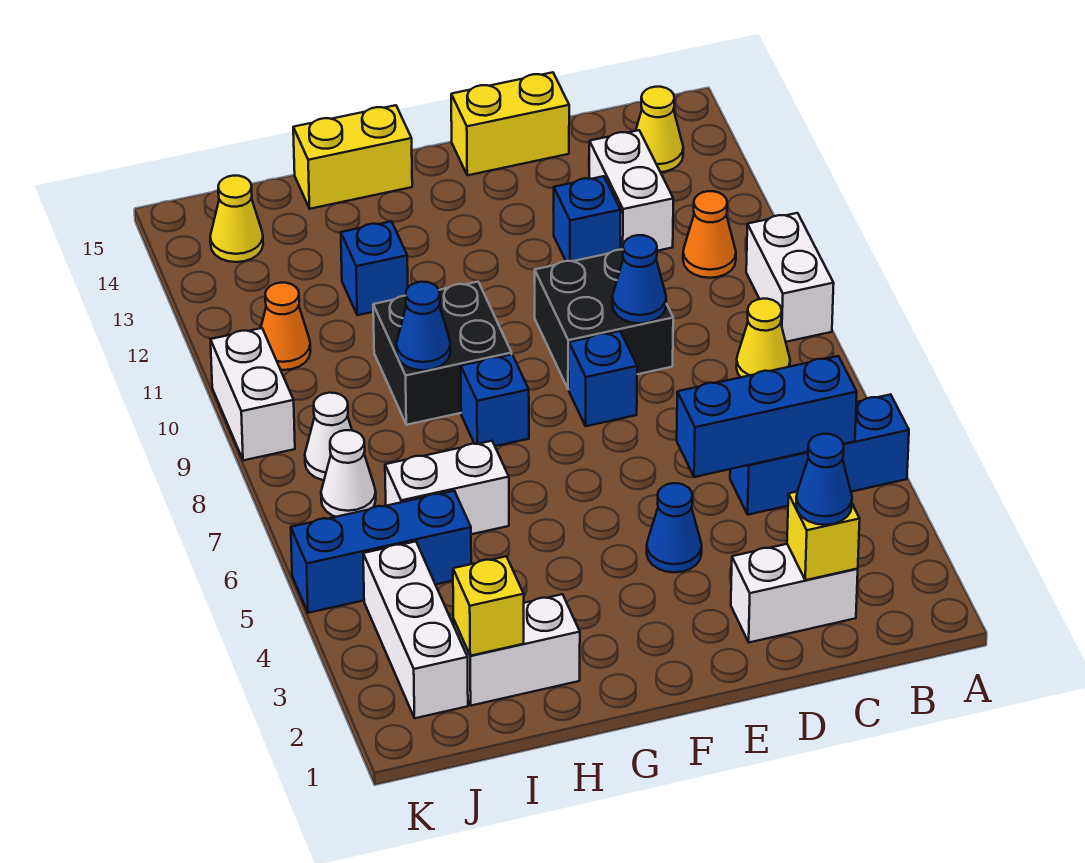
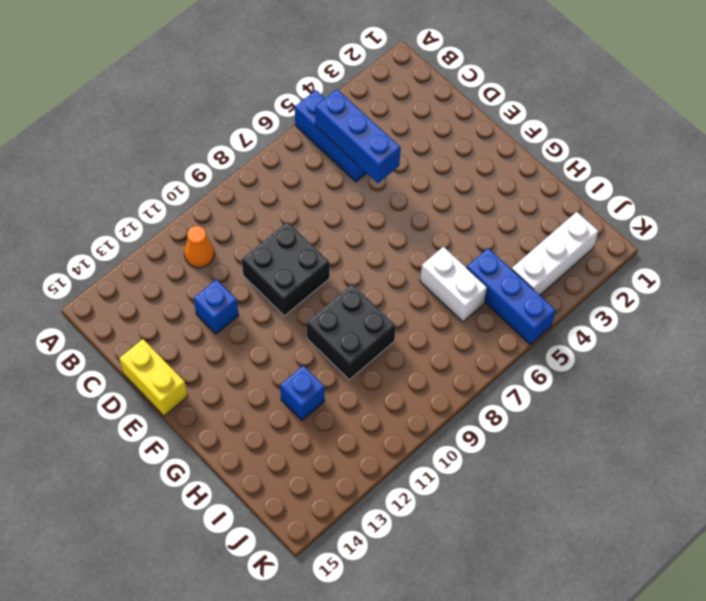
none -> white brick A9:A10 level 1
none -> yellow cone B8 level 1
none -> yellow cone B14 level 1
none -> white brick C2:D2 level 1

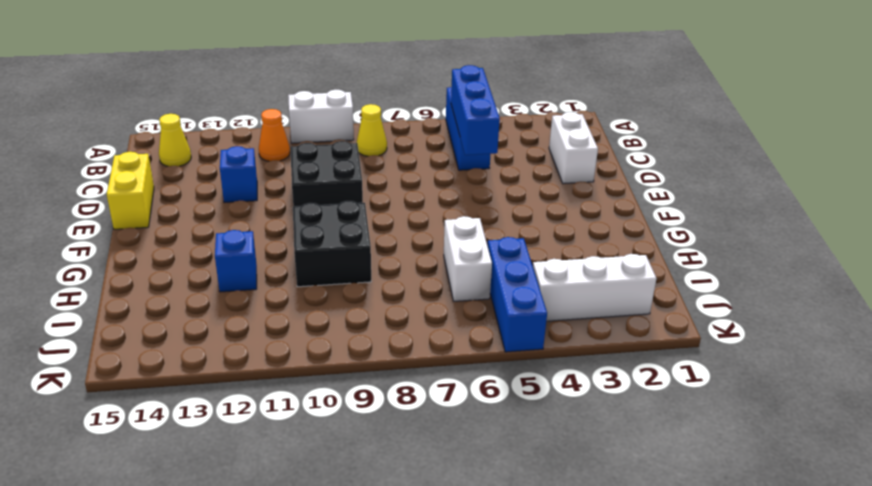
none -> white brick C12:C13 level 1
none -> blue cone E4 level 1
none -> blue brick E8 level 1
none -> blue brick G8 level 1

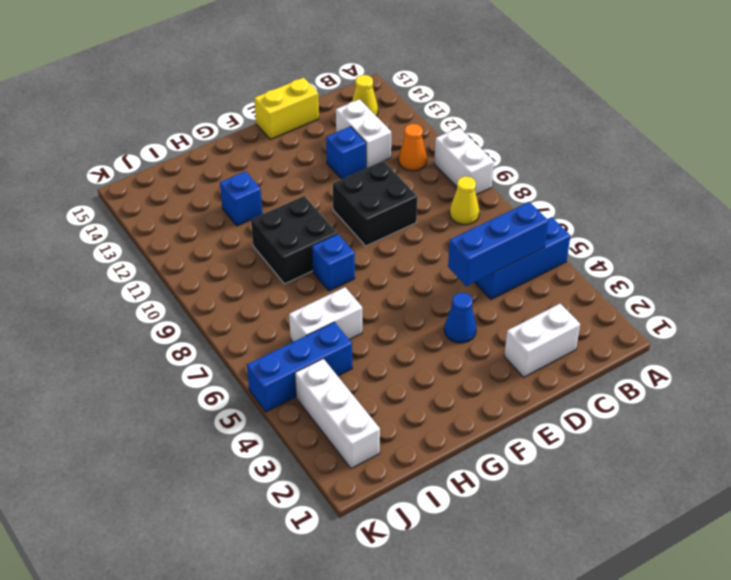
none -> blue brick E8 level 1
none -> yellow brick G15:H15 level 1
none -> white brick H2:I2 level 1
none -> white cone J7 level 1

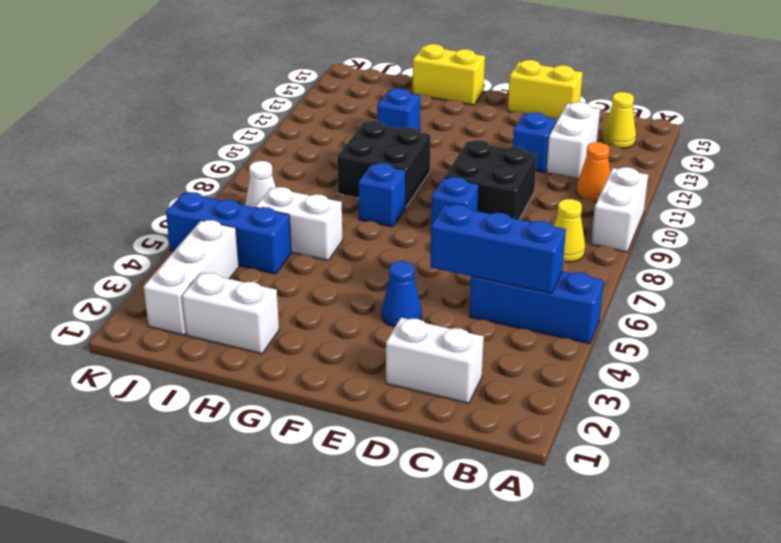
none -> white cone J8 level 1
none -> orange cone J11 level 1
none -> yellow cone J14 level 1
none -> white brick K9:K10 level 1

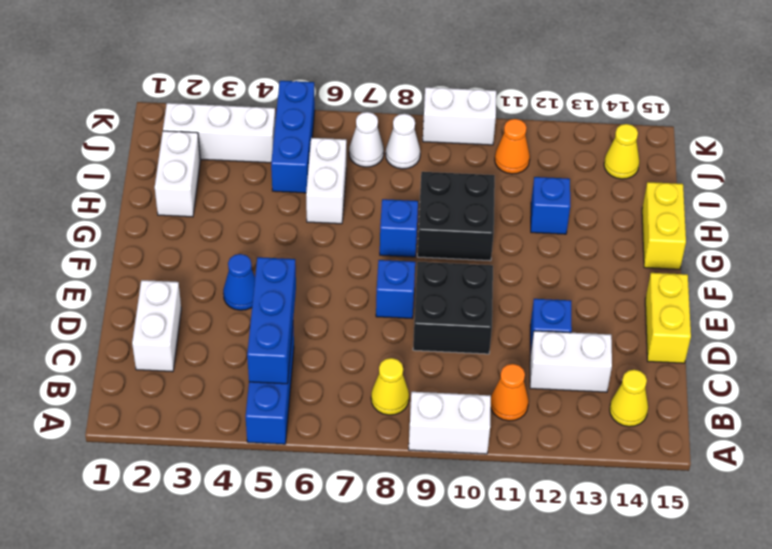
none -> yellow brick C2 level 2
none -> blue cone D9 level 2
none -> blue cone H9 level 2
none -> yellow brick I2 level 2

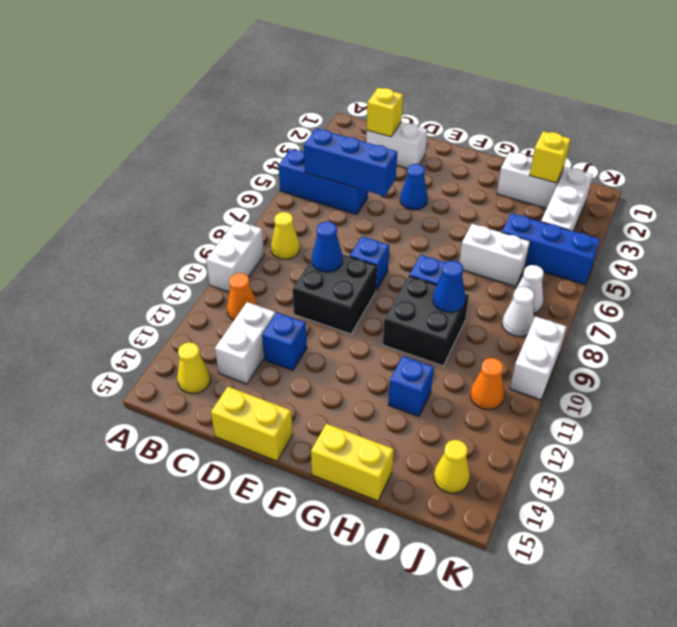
none -> blue cone C2 level 3

